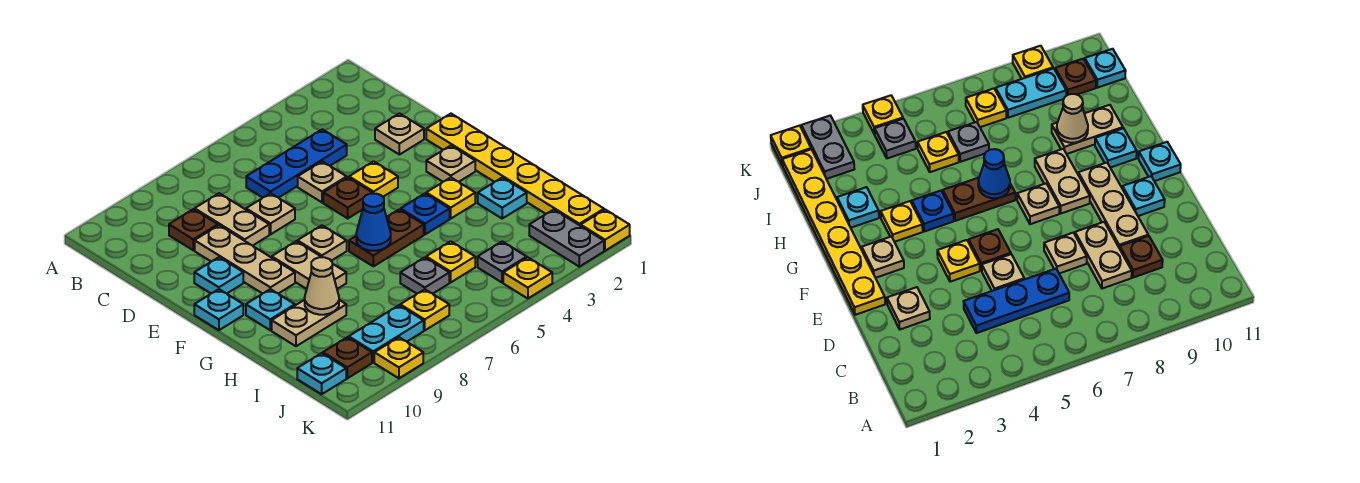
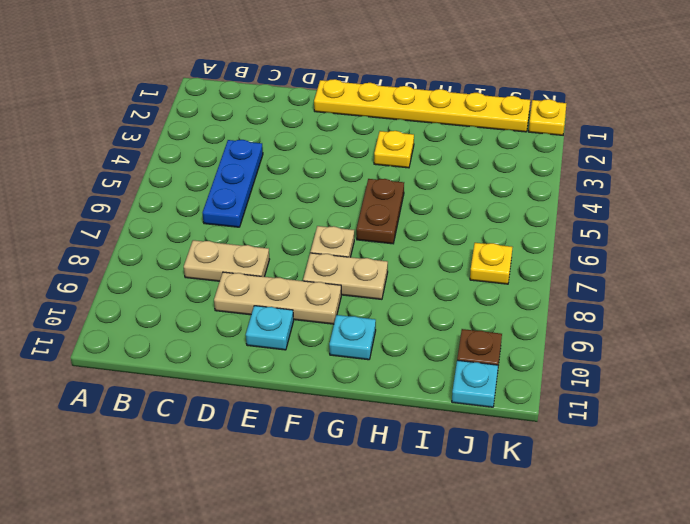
none -> brown plate C9 level 1
none -> tan plate D2 level 1
none -> tan plate D5 level 1
none -> tan plate D7 level 1

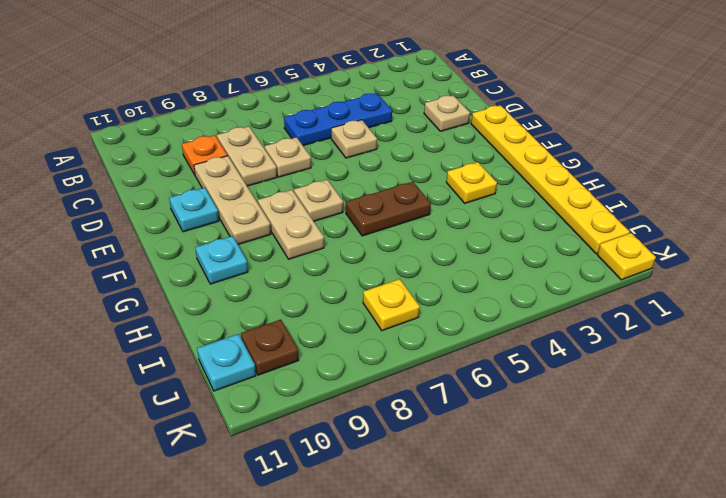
orange plate C9 level 1 -> brown plate C9 level 1
none -> yellow plate E4 level 1
none -> brown plate E5 level 1
none -> tan plate F2 level 1
none -> cyan plate F11 level 1

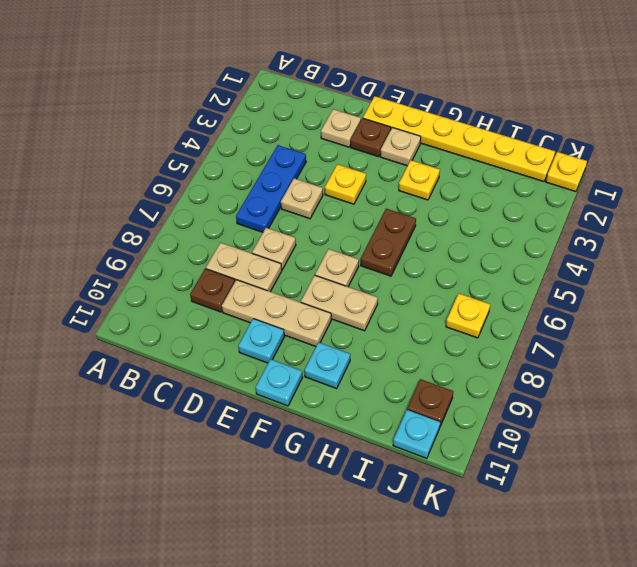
brown plate E2 level 1 -> brown plate E5 level 1
none -> blue plate G4 level 1
none -> cyan plate H2 level 1
none -> tan plate H9:H10 level 1
none -> yellow plate I5 level 1

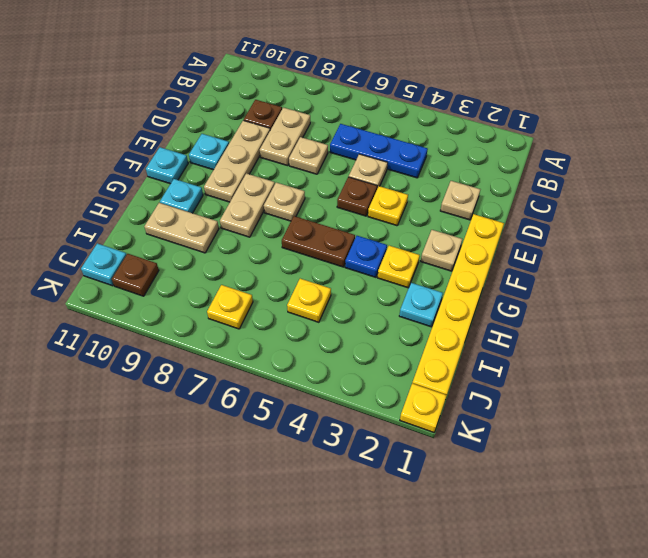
none -> grey plate I6 level 1
none -> grey plate J2:K2 level 1
none -> grey plate J4 level 1
none -> cyan plate J8:J9 level 1

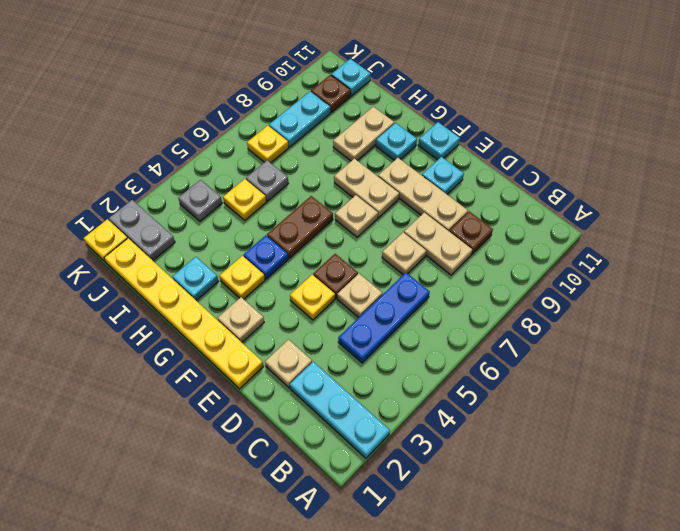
cyan plate A2:C2 level 1 -> none
none -> yellow plate K4 level 1
none -> yellow plate K9 level 1
none -> blue cone G6 level 2
none -> tan cone H9 level 2

